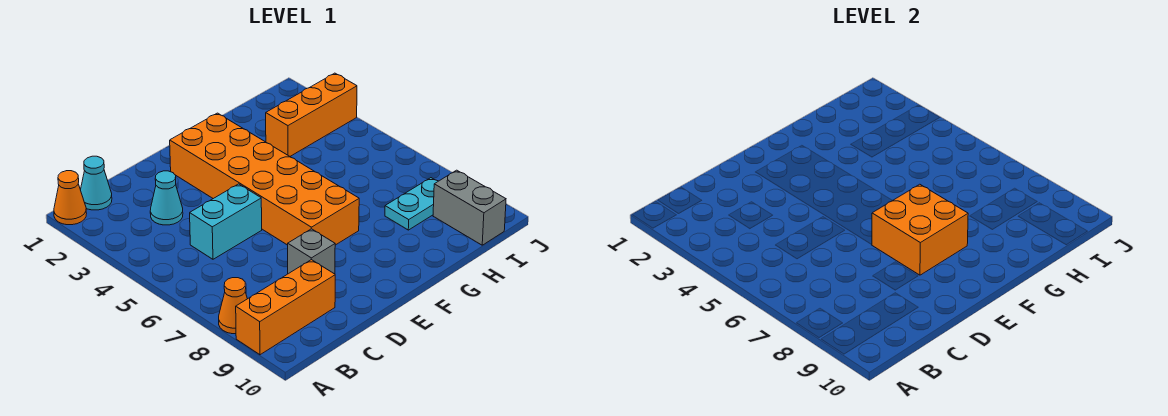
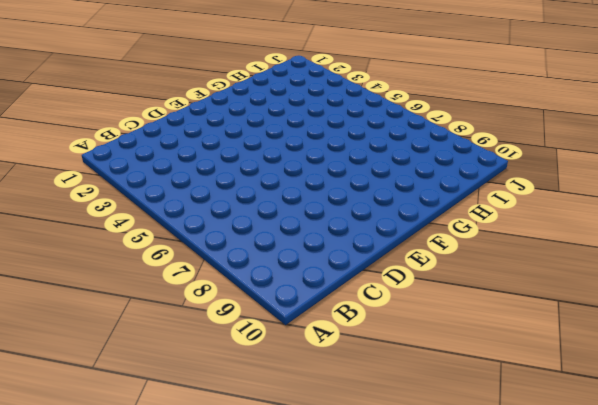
none -> orange cone A1 level 1
none -> orange cone A8 level 1
none -> orange brick A9:C9 level 1

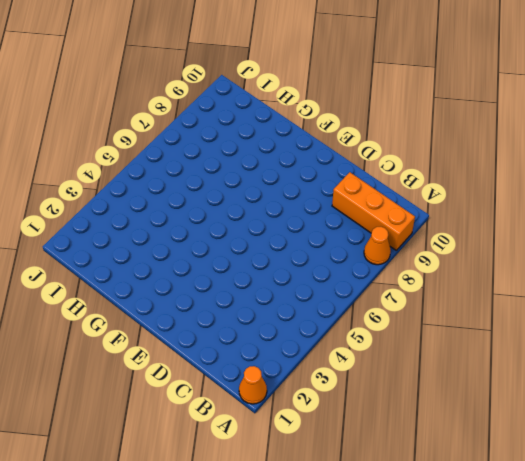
none -> cyan cone B1 level 1
none -> cyan cone C3 level 1
none -> cyan brick C5:D5 level 1

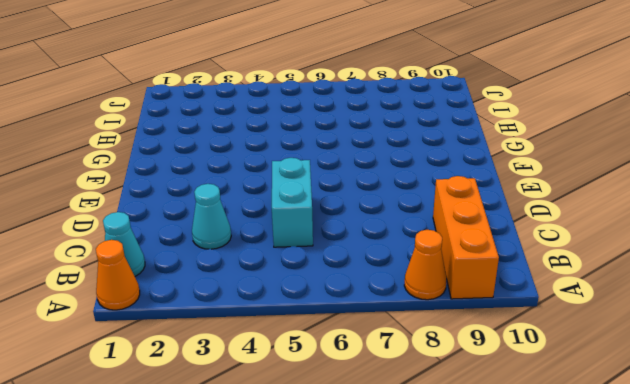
none -> grey brick D8 level 1
none -> orange brick E2:F7 level 1
none -> orange brick H3:J3 level 1

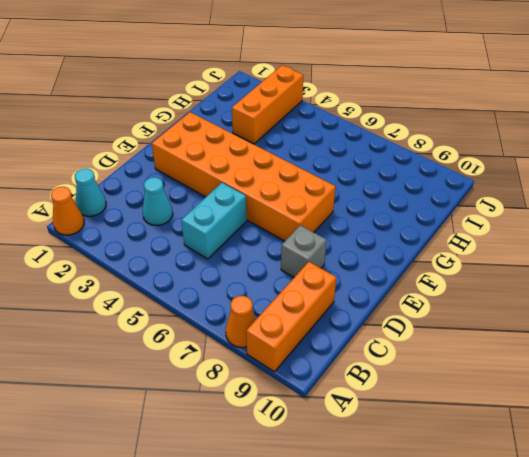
none -> cyan plate H8:I8 level 1
none -> grey brick I9:I10 level 1
none -> orange brick E7:F8 level 2

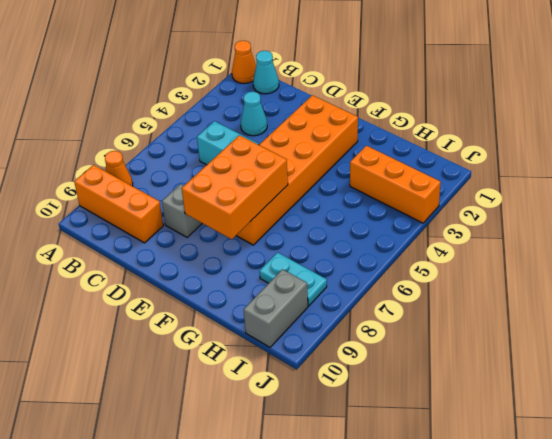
orange brick E6:F8 level 2 -> orange brick E7:F8 level 2

